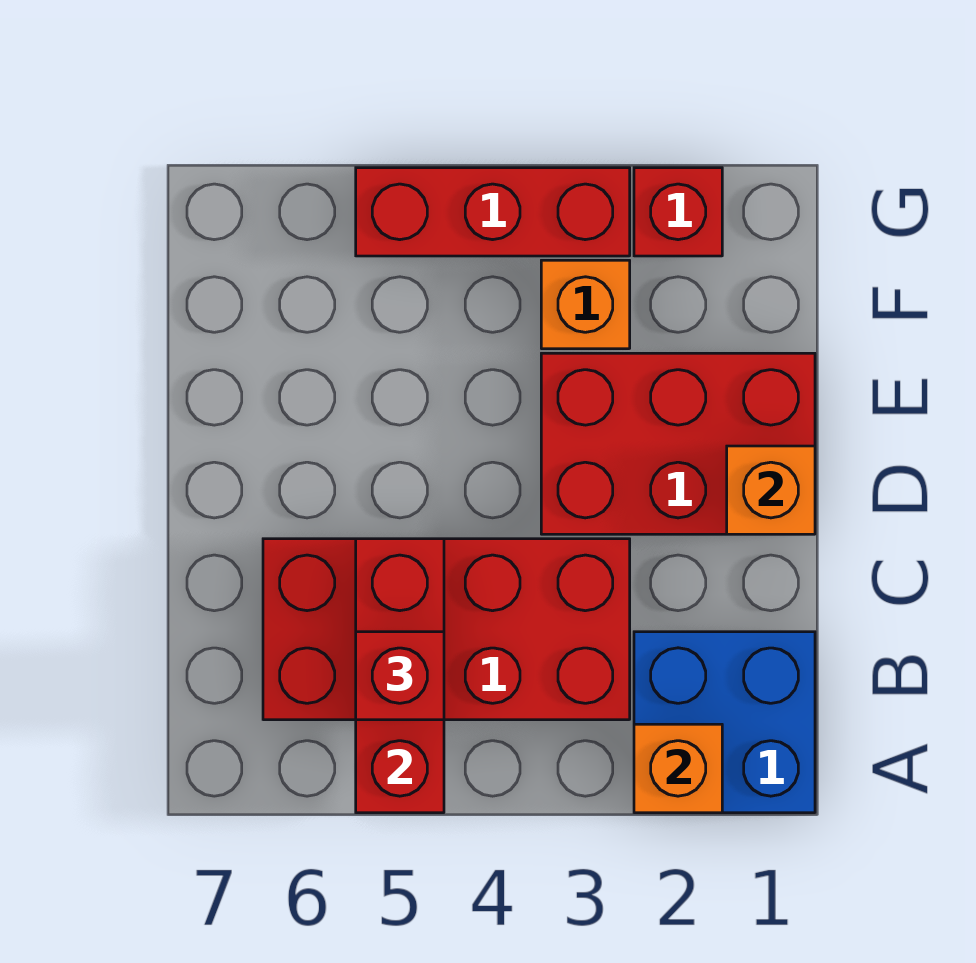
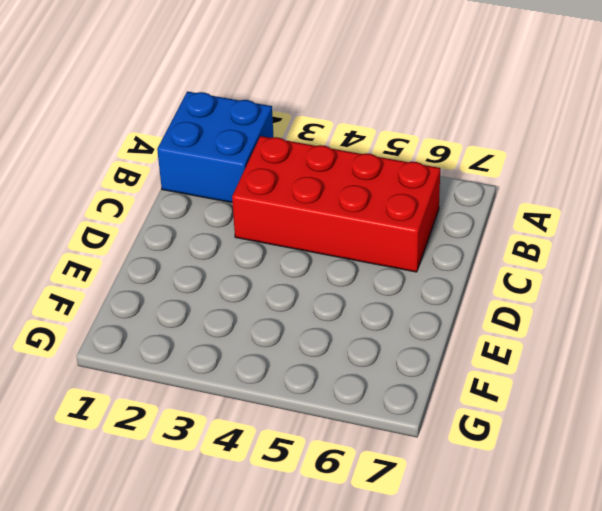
none -> red brick D1:E3 level 1
none -> orange brick F3 level 1

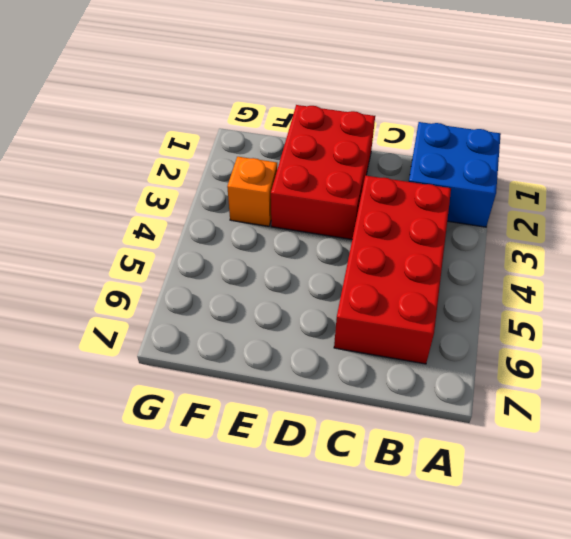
none -> red brick G2 level 1
none -> red brick G3:G5 level 1

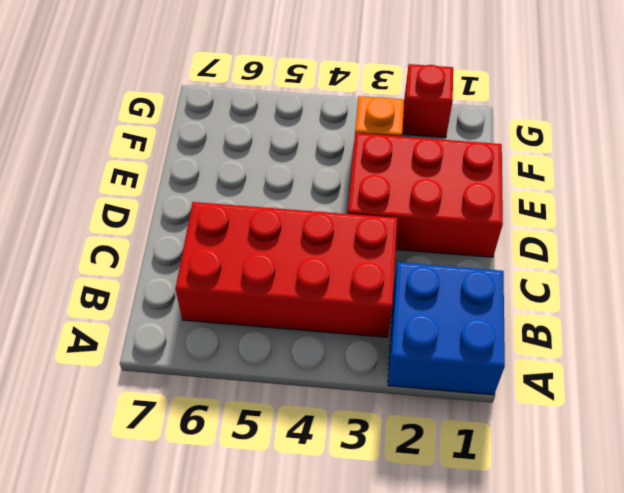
none -> red brick G3:G5 level 1
none -> orange brick A2 level 2

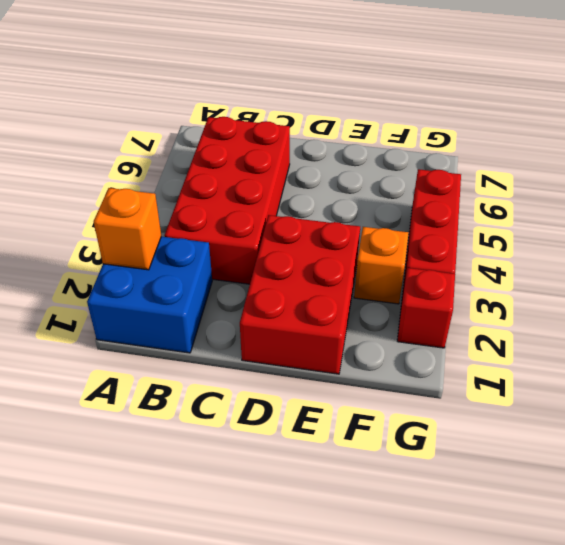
none -> red brick A5:C5 level 2
none -> orange brick D1 level 2

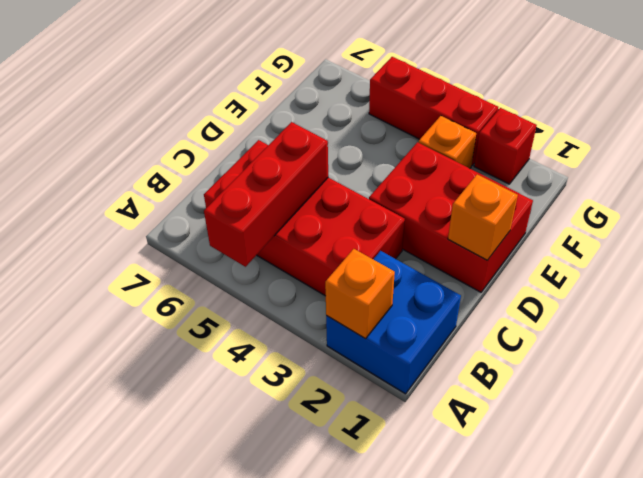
none -> red brick B5 level 3

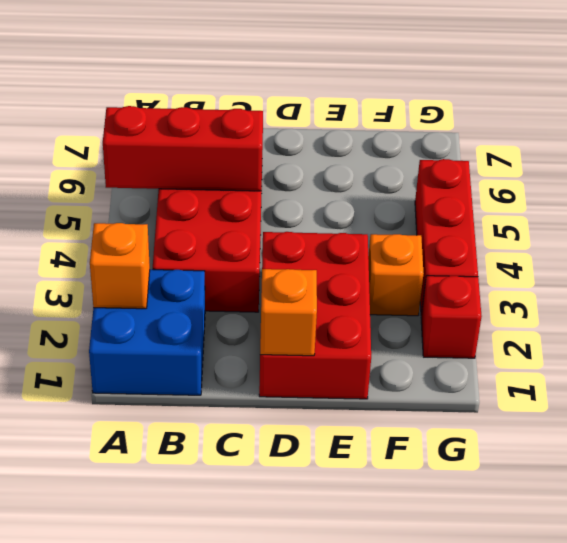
none -> red brick B5 level 3

